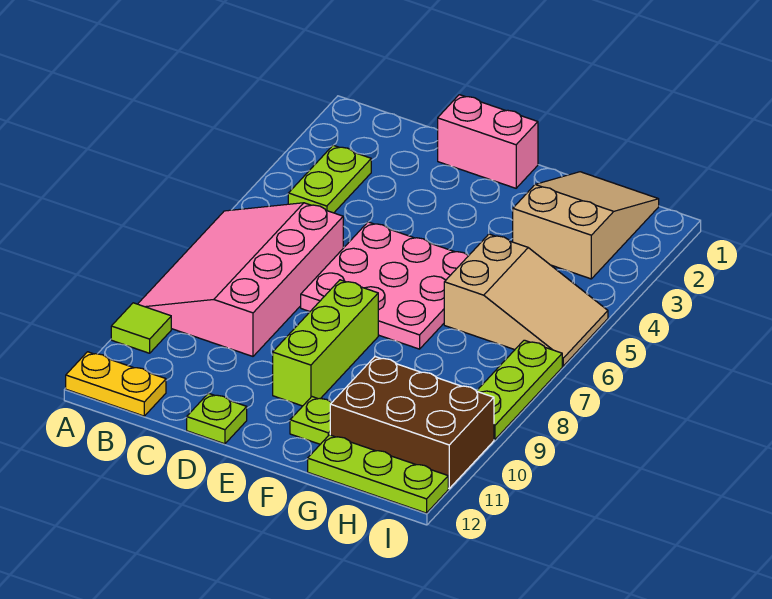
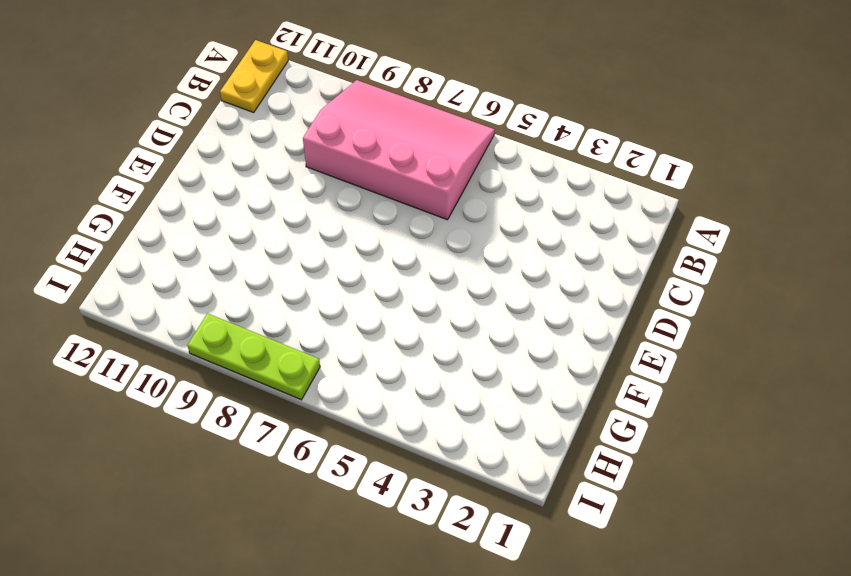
none -> lime tile A10 level 1
none -> lime plate B3:B4 level 1
none -> pink brick D1:E1 level 1

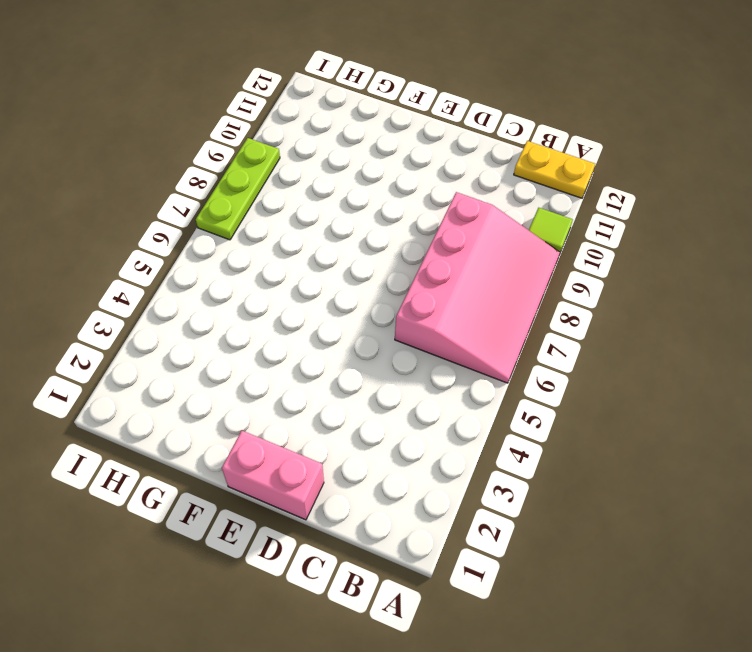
none -> lime plate B3:B4 level 1
none -> pink plate D5:F7 level 1
none -> lime plate D12 level 1

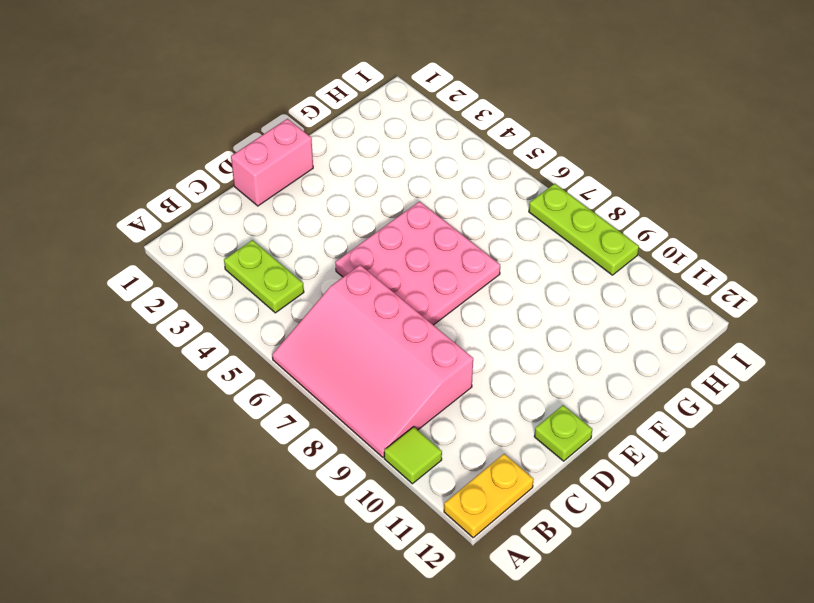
none -> lime brick E8:E10 level 1
none -> lime plate F11 level 1
none -> tan slope G1:H3 level 1 top 3

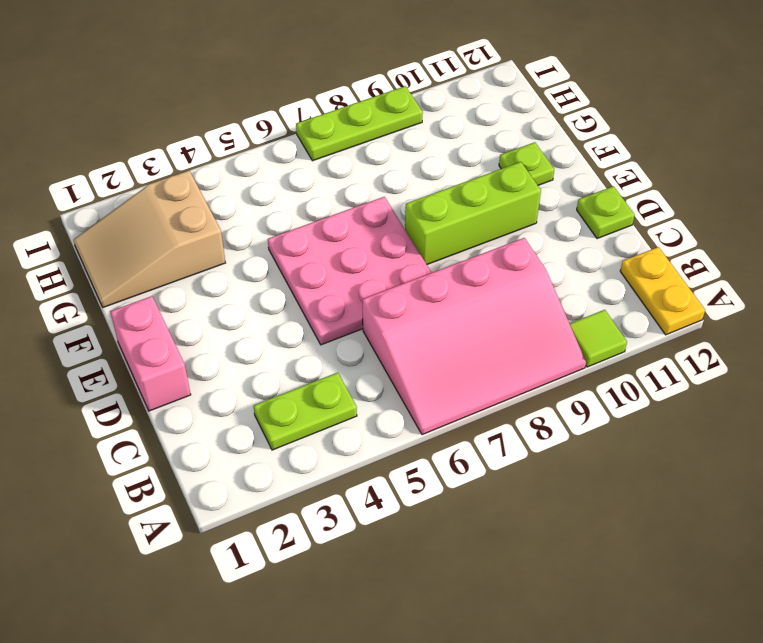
none -> tan slope G5:I6 level 1 top G
none -> brown brick G10:I11 level 1
none -> lime plate G12:I12 level 1

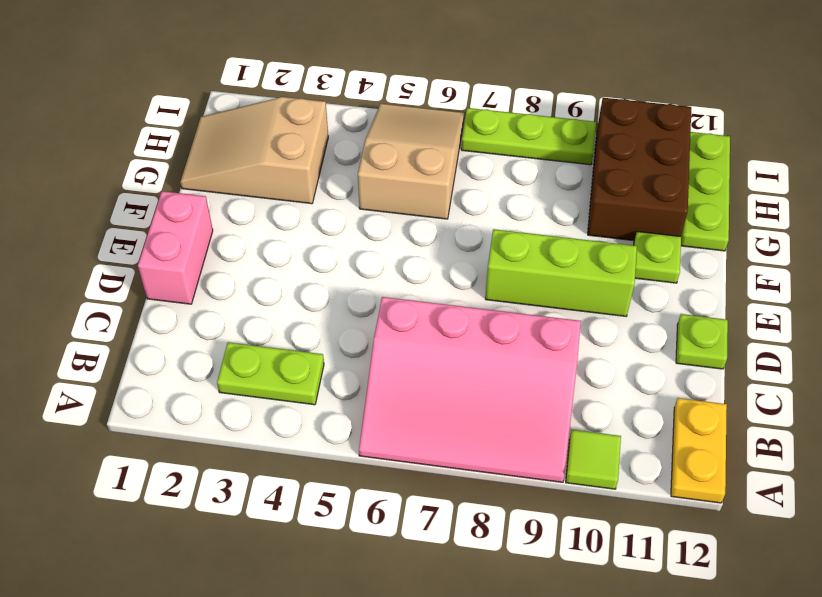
none -> pink plate D5:F7 level 1

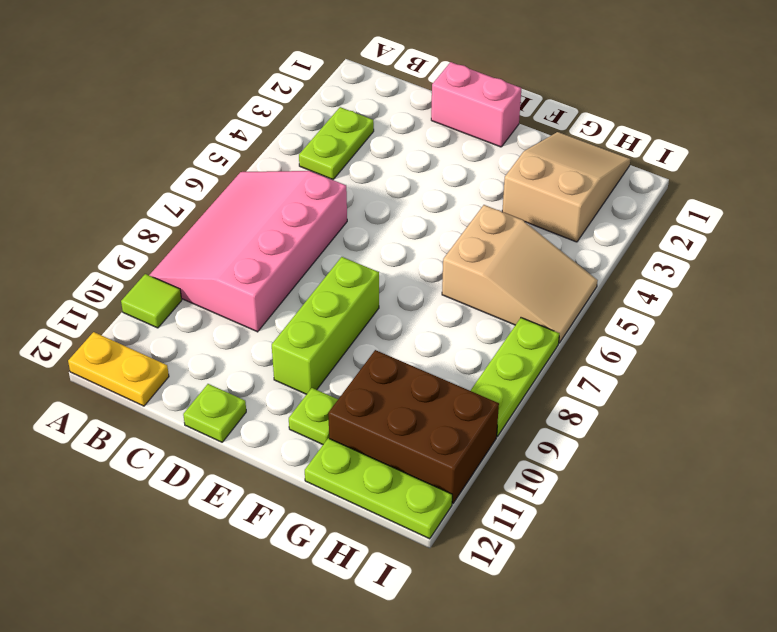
none -> pink plate D5:F7 level 1

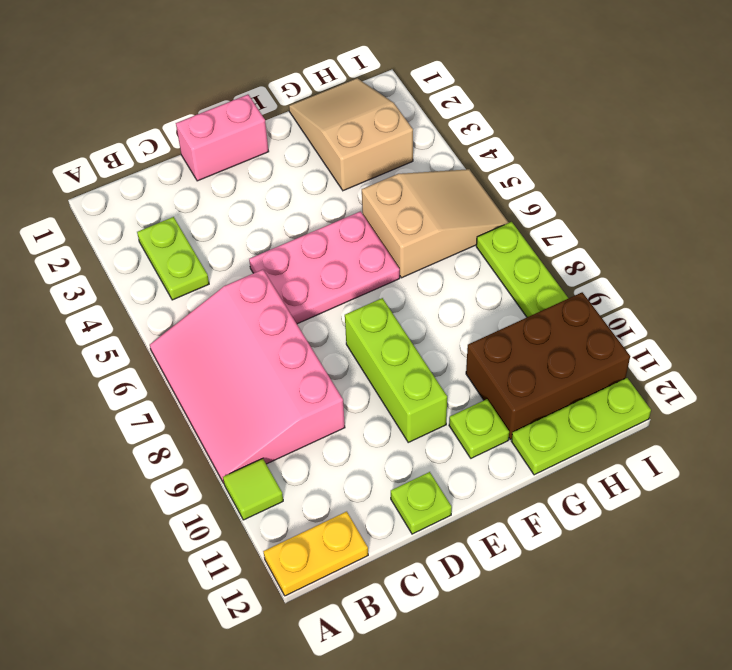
pink plate D5:F6 level 1 -> pink plate D5:F7 level 1

